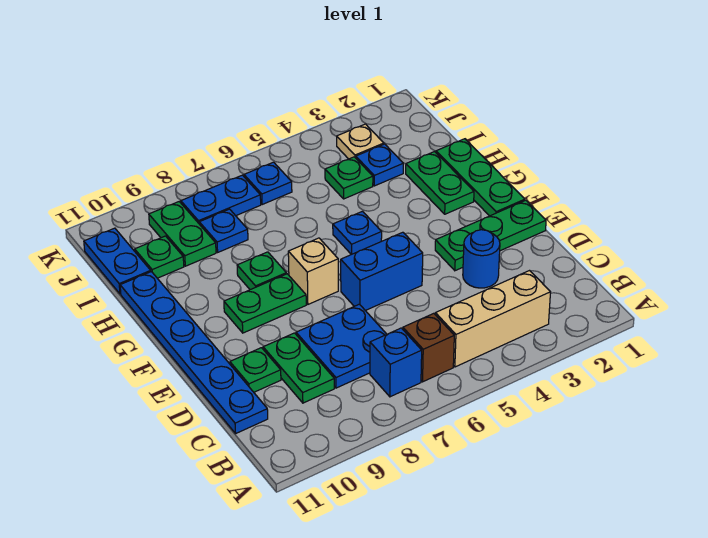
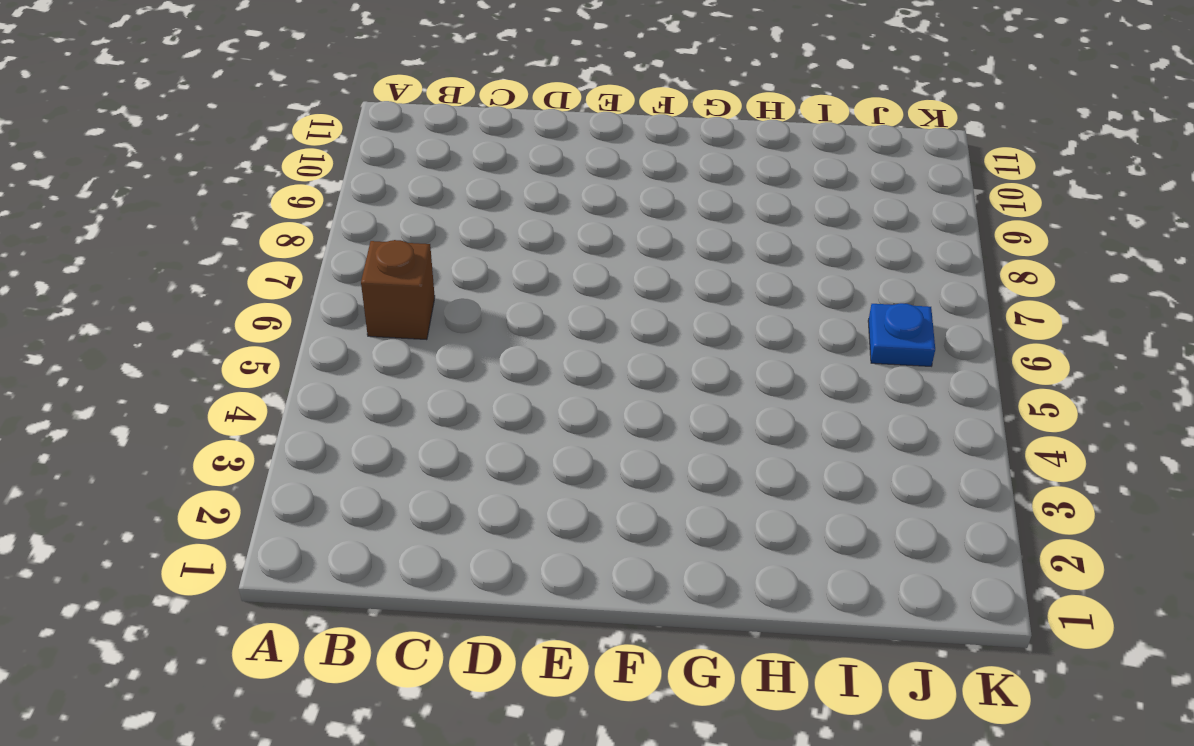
none -> tan brick B3:B5 level 1
none -> blue brick B7 level 1
none -> blue plate C7:D8 level 1

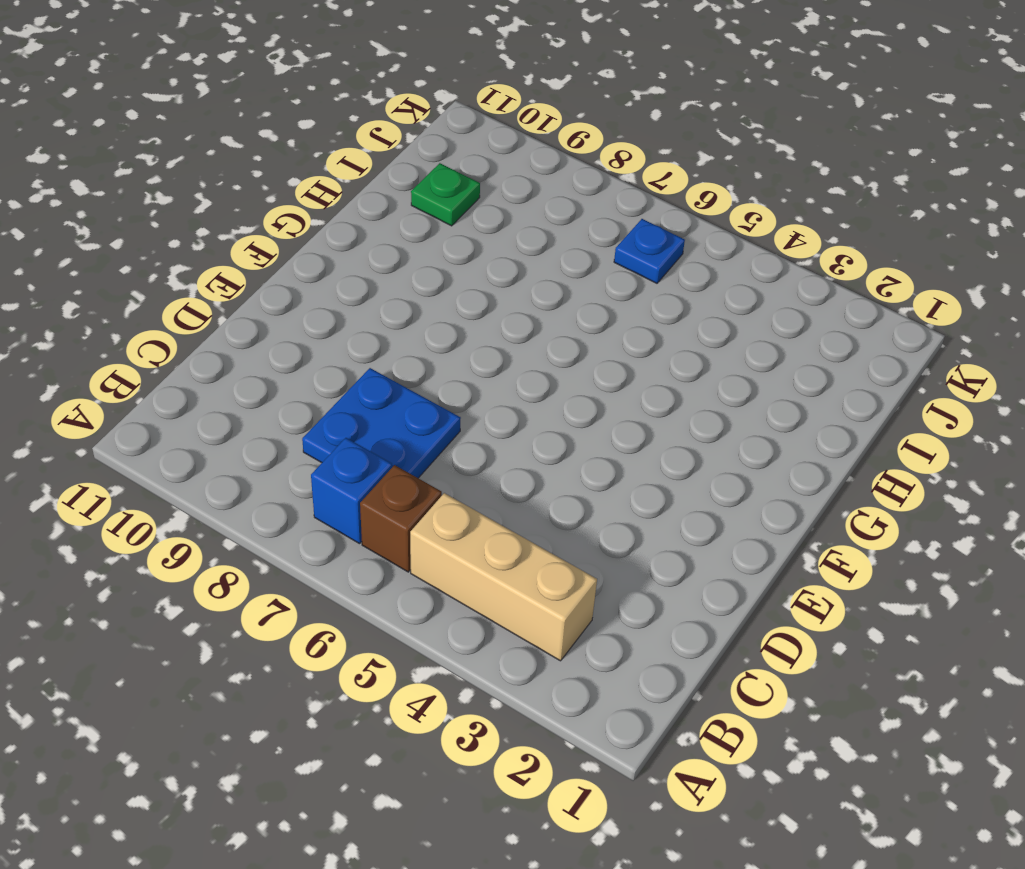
none -> green plate C9:D9 level 1
none -> blue plate C11:H11 level 1
none -> blue round brick D3 level 1

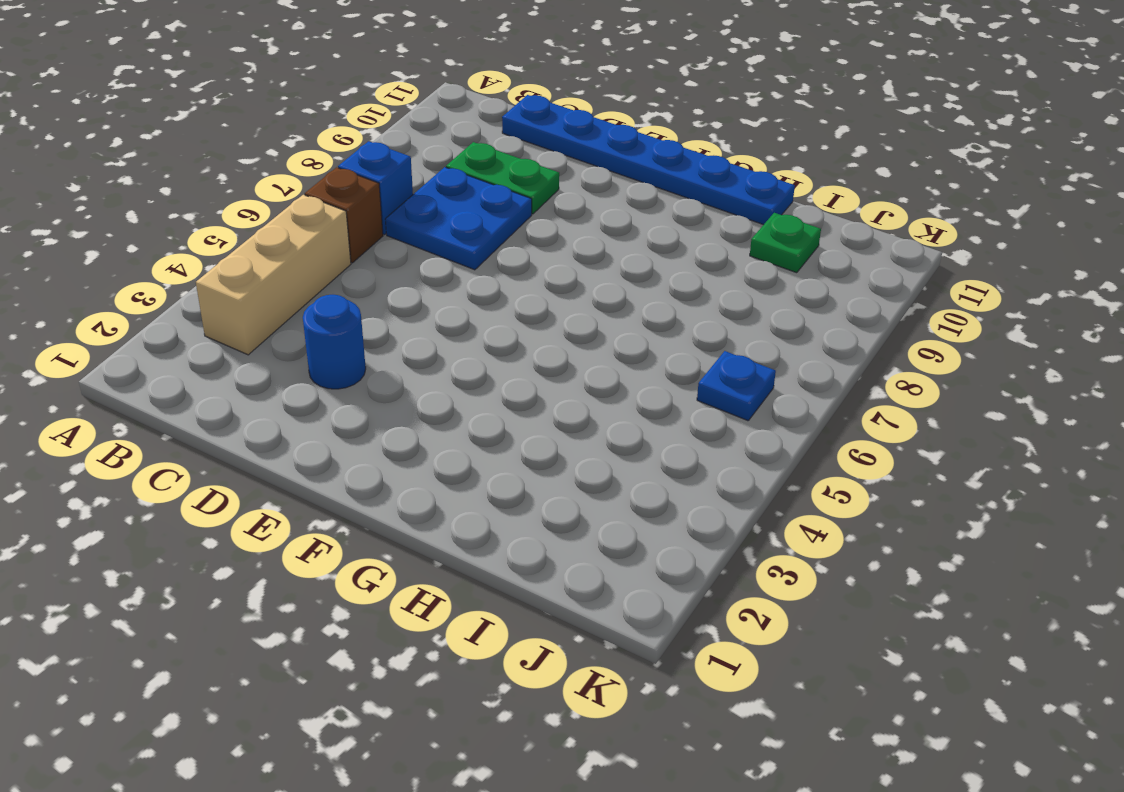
none -> green plate D10 level 1
none -> green plate E1:E3 level 1
none -> blue brick E5:E6 level 1

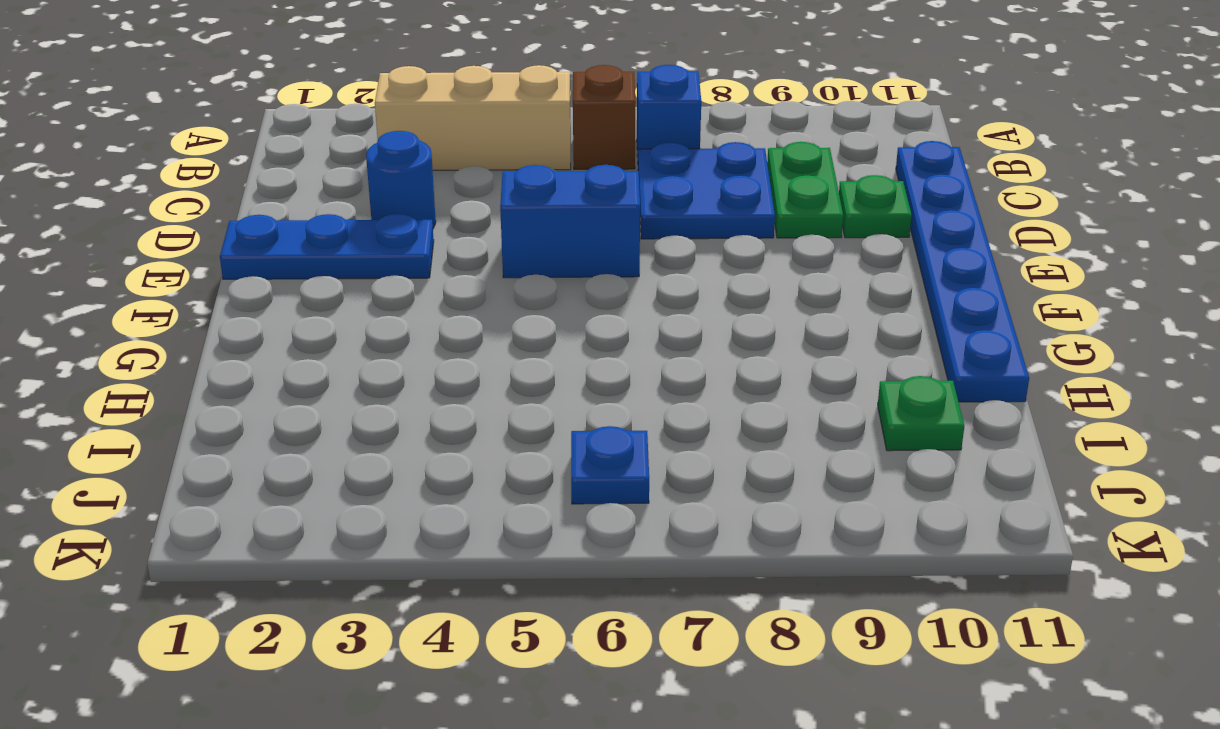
blue plate E1:E3 level 1 -> green plate E1:E3 level 1
none -> green plate F1:H1 level 1
none -> tan brick F7 level 1
none -> green plate F8:F9 level 1

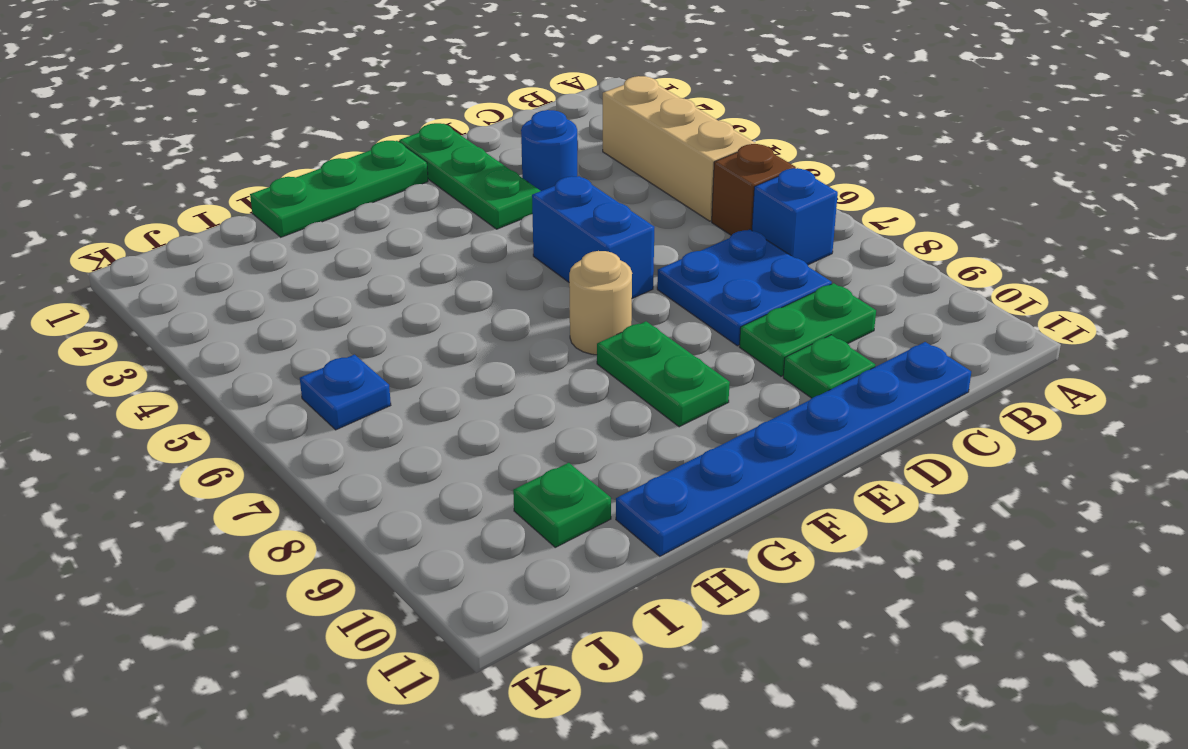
tan round brick F7 level 1 -> tan brick F7 level 1
none -> green plate G2:H2 level 1
none -> blue plate G5 level 1
none -> green plate G8 level 1

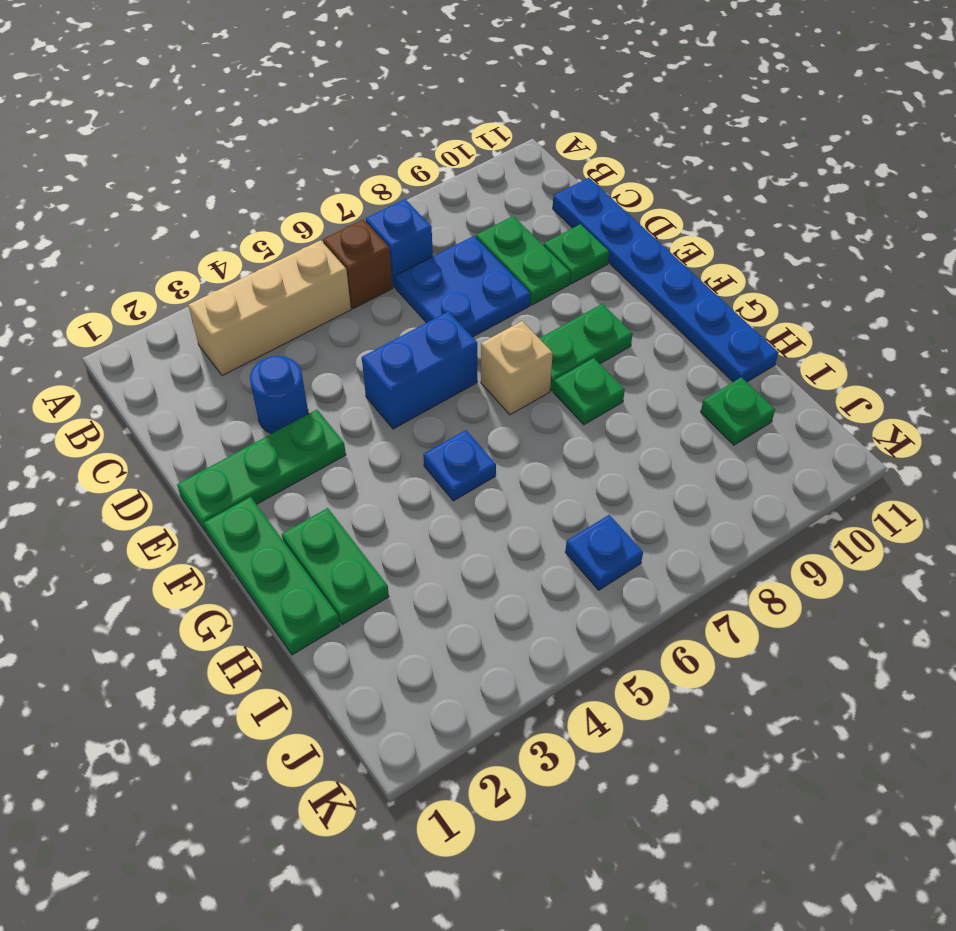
none -> blue plate I3 level 1
none -> green plate I4 level 1
none -> blue plate I8 level 1

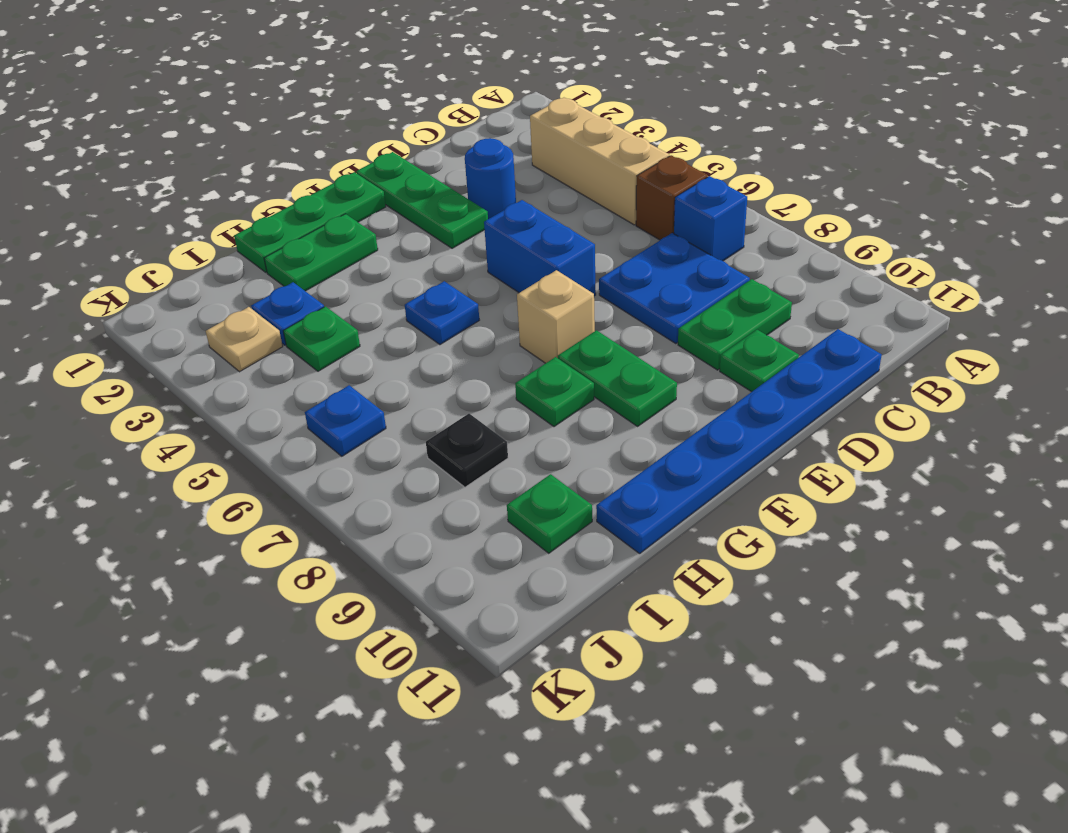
black plate I8 level 1 -> blue plate I8 level 1
none -> green plate I9:J9 level 1
none -> blue plate I11:J11 level 1
none -> blue plate J7:J8 level 1

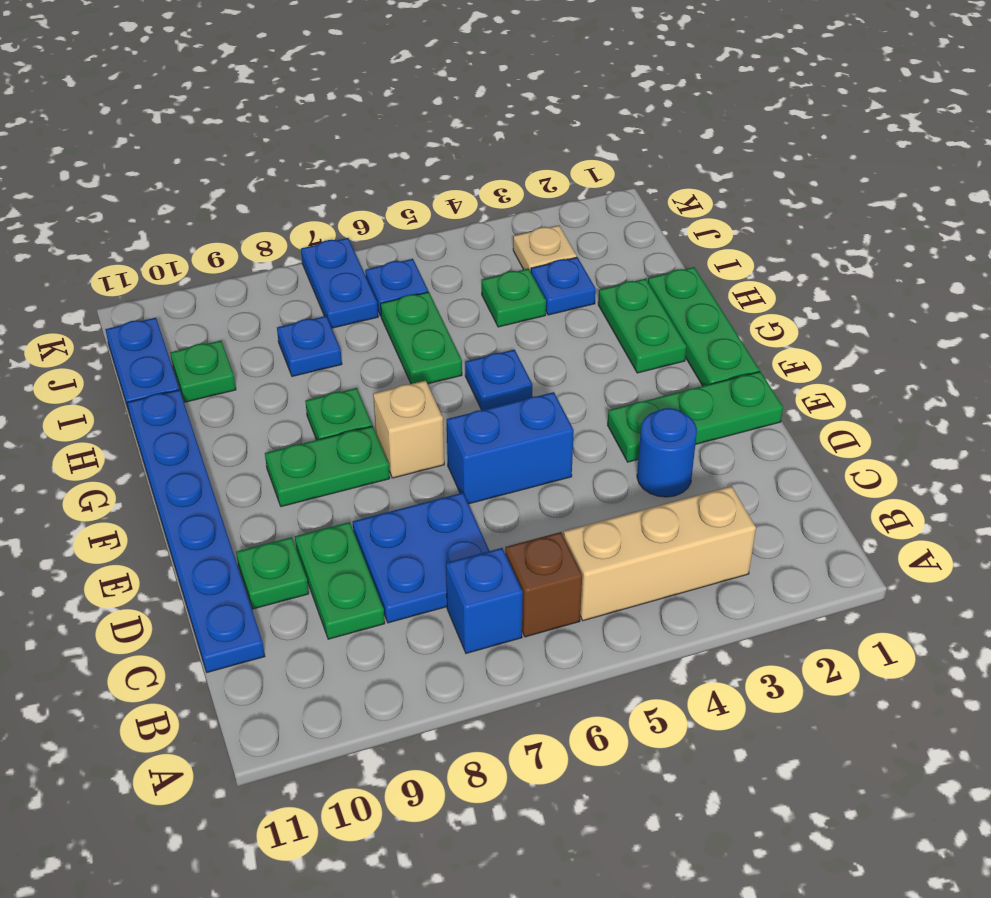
green plate H6:I6 level 1 -> green plate I9:J9 level 1
blue plate J7:K7 level 1 -> blue plate J7:J8 level 1

